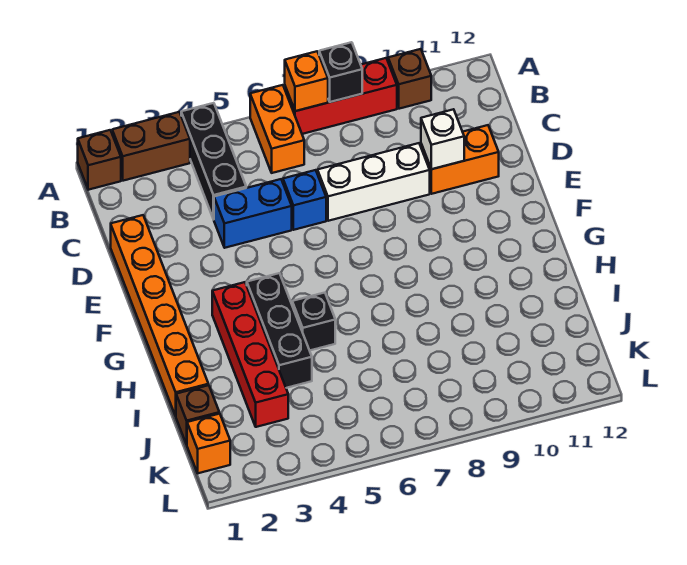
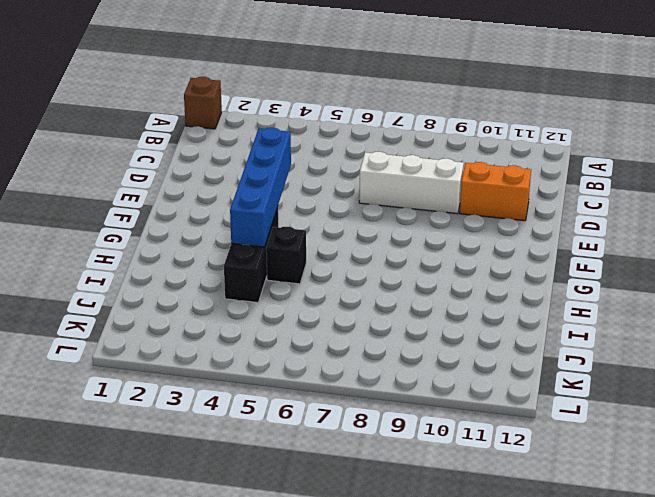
blue brick E4:H4 level 2 -> none
none -> brown brick A2:A3 level 1
none -> black brick A4:C4 level 1
none -> orange brick A6:B6 level 1

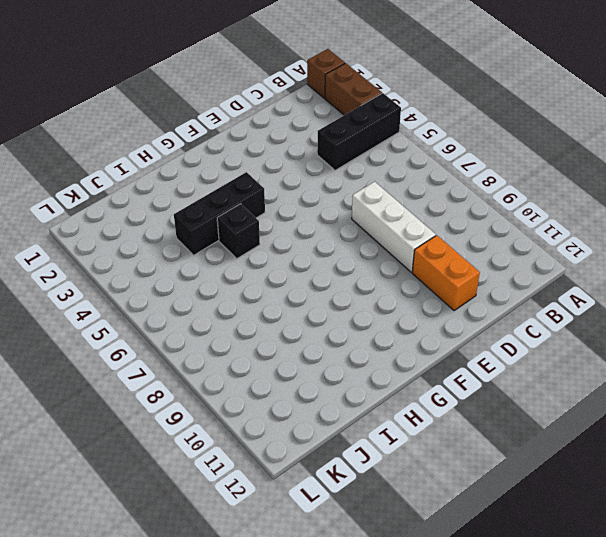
none -> orange brick A6:B6 level 1
none -> red brick A7:A9 level 1
none -> brown brick A10 level 1

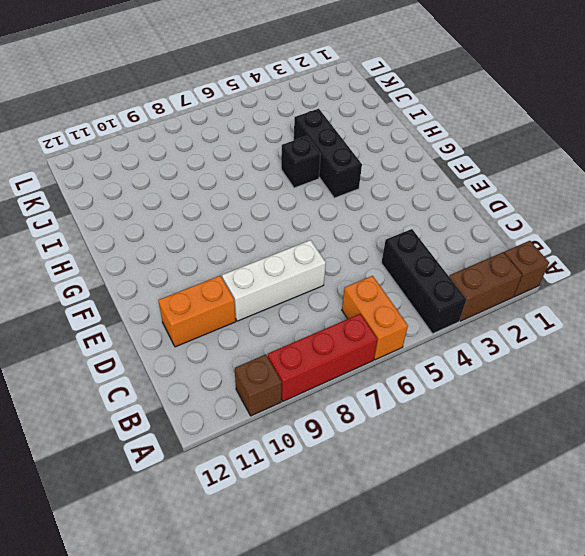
none -> orange brick D1:I1 level 1
none -> blue brick D4:D5 level 1
none -> blue brick D6 level 1

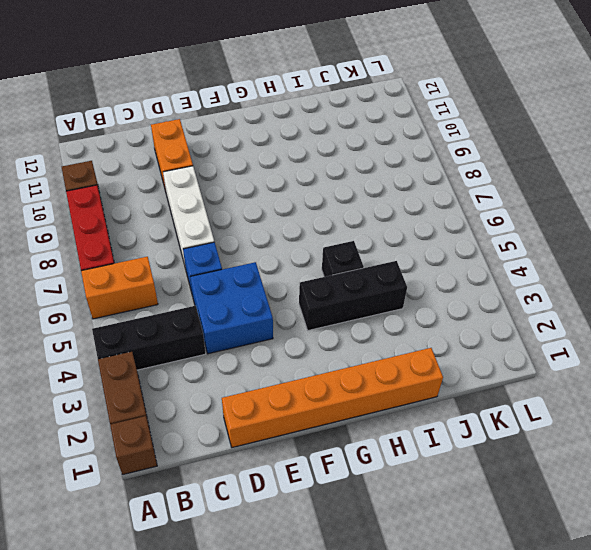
blue brick D4:E5 level 1 -> blue brick D4:D5 level 1
none -> red brick G3:J3 level 1
none -> brown brick J1 level 1
none -> orange brick K1 level 1

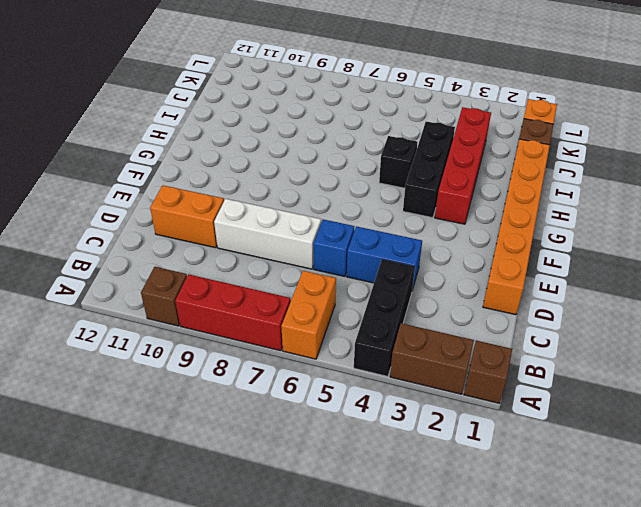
none -> orange brick A7 level 2
none -> black brick A8 level 2
none -> white brick D10 level 2

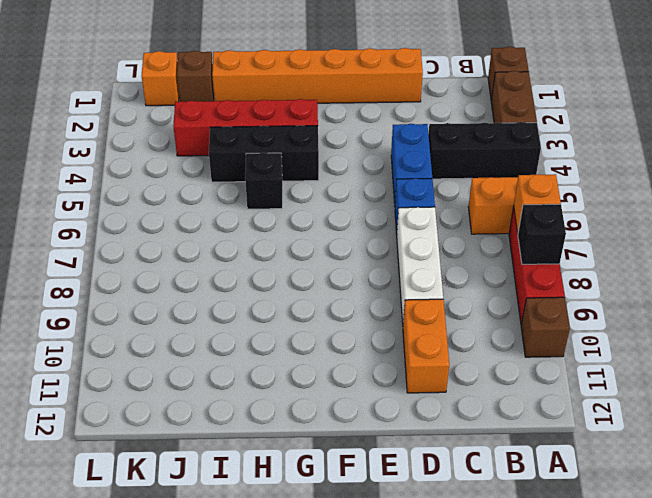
none -> white brick D10 level 2

